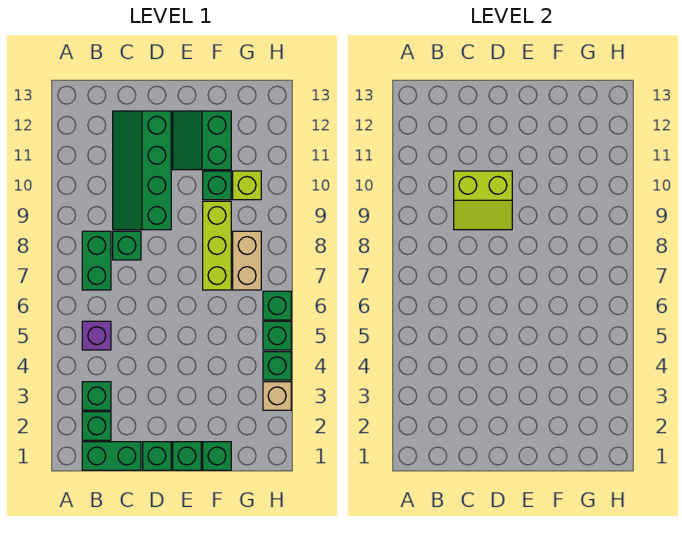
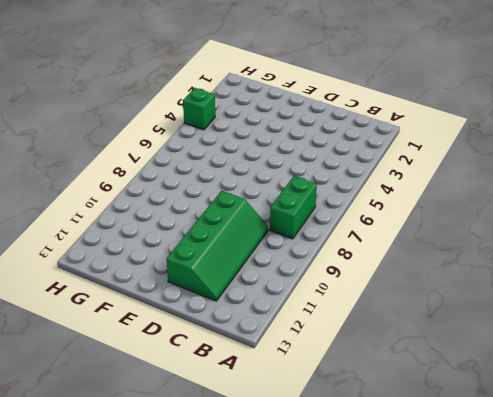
none -> green brick B1:C1 level 1
none -> green brick B2 level 1
none -> green brick B3 level 1

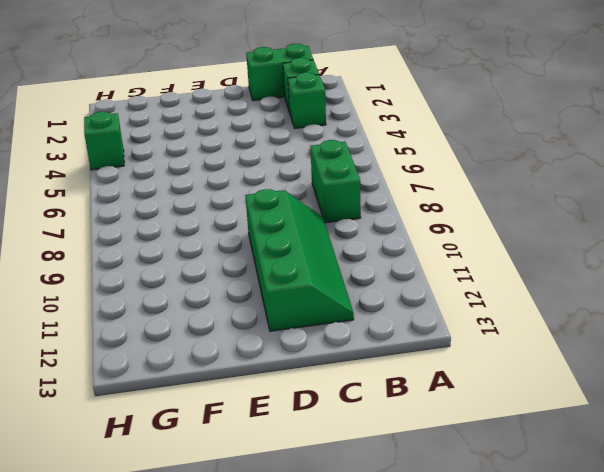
none -> purple brick B5 level 1
none -> green brick C8 level 1
none -> green brick D1 level 1

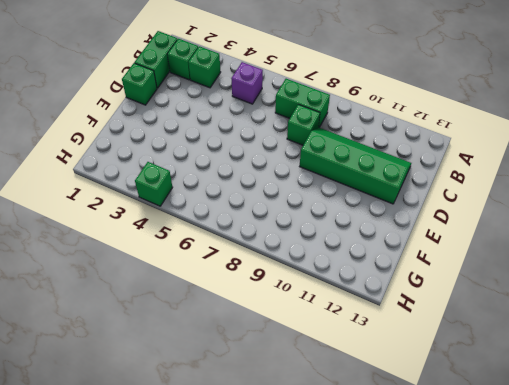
none -> green brick E1 level 1
none -> green slope E11:F12 level 1 top F
none -> green brick F1 level 1

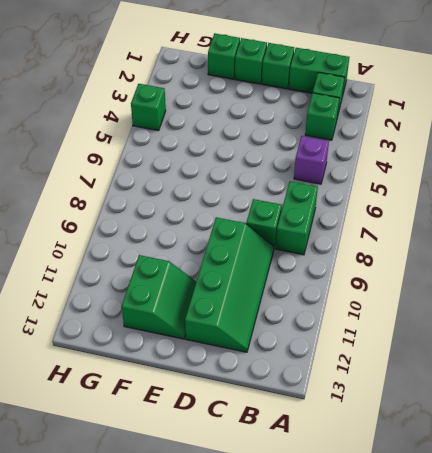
none -> lime brick F7:F9 level 1
none -> green brick F10 level 1
none -> tan brick G7:G8 level 1

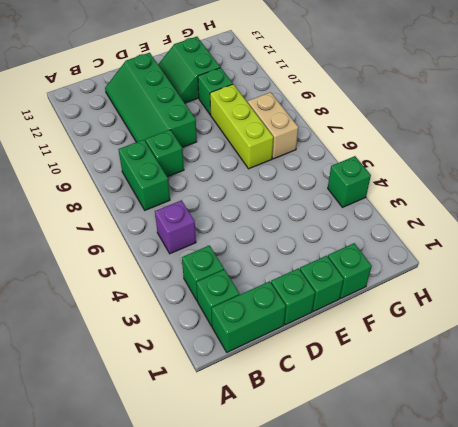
none -> lime brick G10 level 1
none -> tan brick H3 level 1
none -> green brick H5 level 1

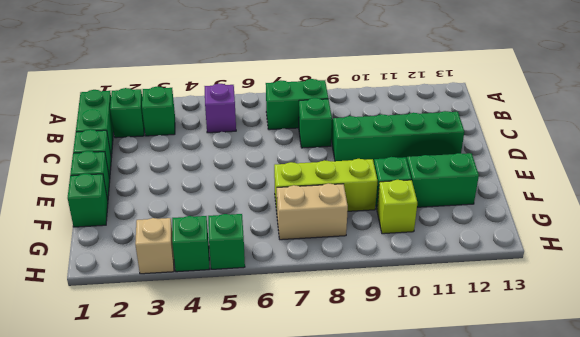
none -> green brick H6 level 1
none -> lime slope C9:D10 level 2 top 10

